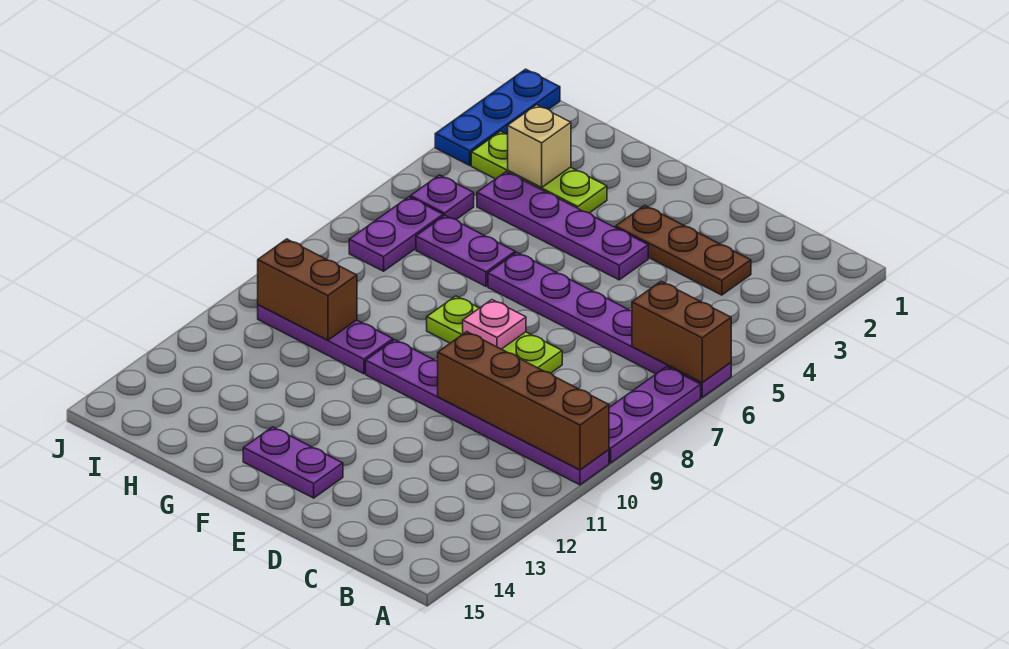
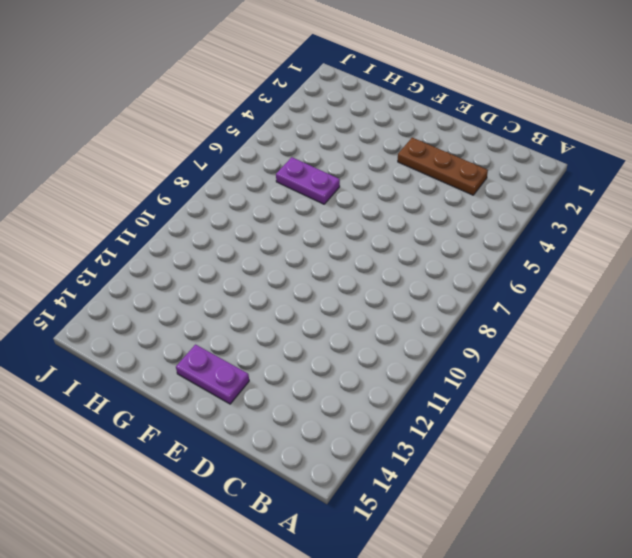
none -> purple plate A6:F6 level 1
none -> purple plate A7:A9 level 1
none -> purple plate A10:F10 level 1

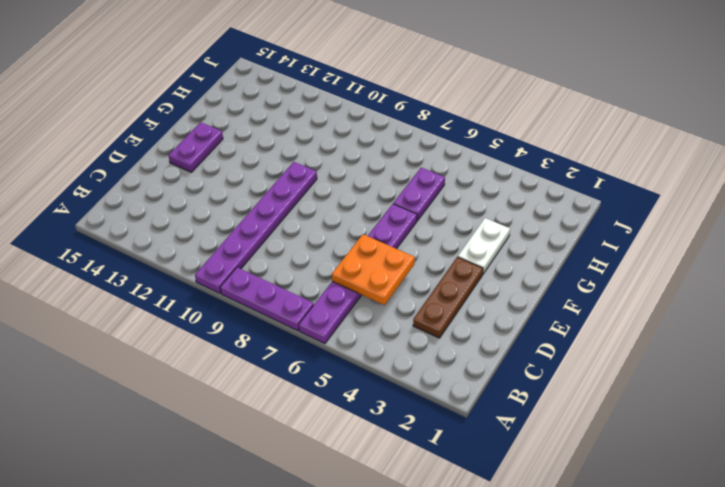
orange plate C5:D6 level 2 -> none
white plate F3:G3 level 1 -> lime plate G3:I3 level 1
none -> lime plate D8:F8 level 1
none -> purple plate E4:H4 level 1
none -> purple plate G10:I10 level 1

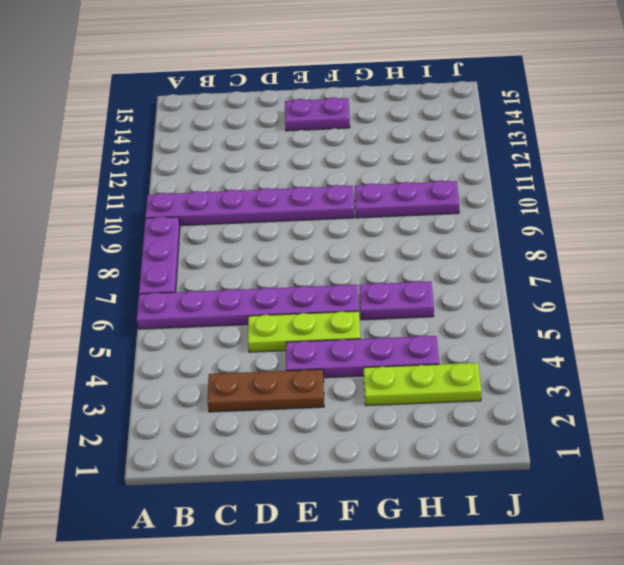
lime plate D5:F5 level 1 -> lime plate D8:F8 level 1
none -> purple plate I5 level 1
none -> purple plate I6:I7 level 1
none -> blue plate J1:J3 level 1

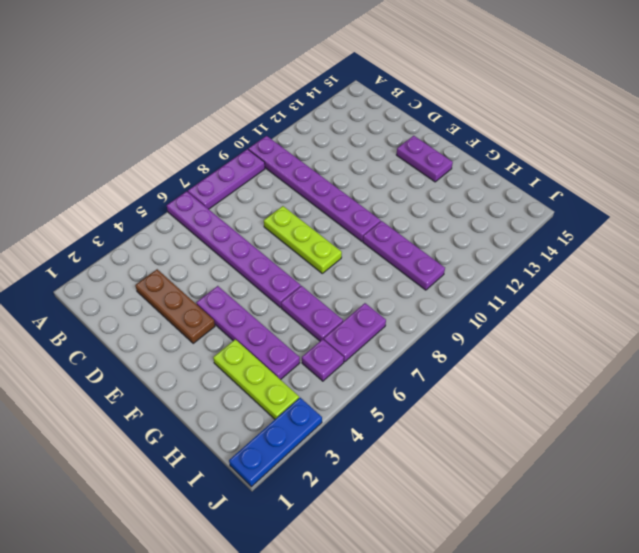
none -> brown brick A6:B6 level 2
none -> brown brick A10:D10 level 2
none -> pink plate E8 level 2

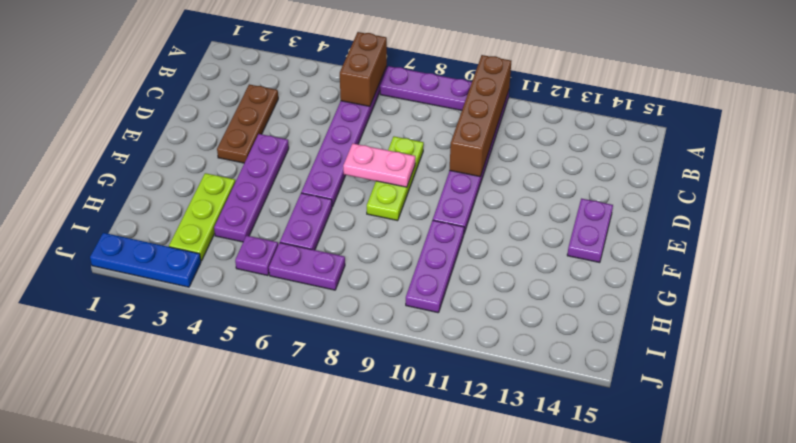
pink plate E7:E8 level 2 -> pink plate E8 level 2
none -> tan brick H3 level 2
none -> brown brick H10:I10 level 2

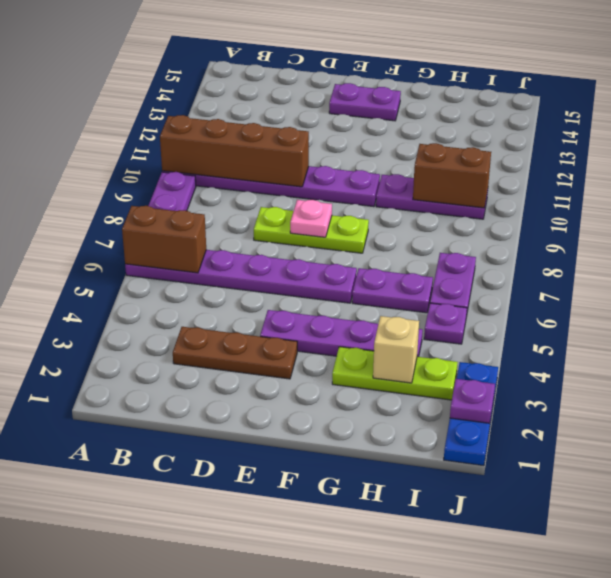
purple plate J2 level 2 -> none

